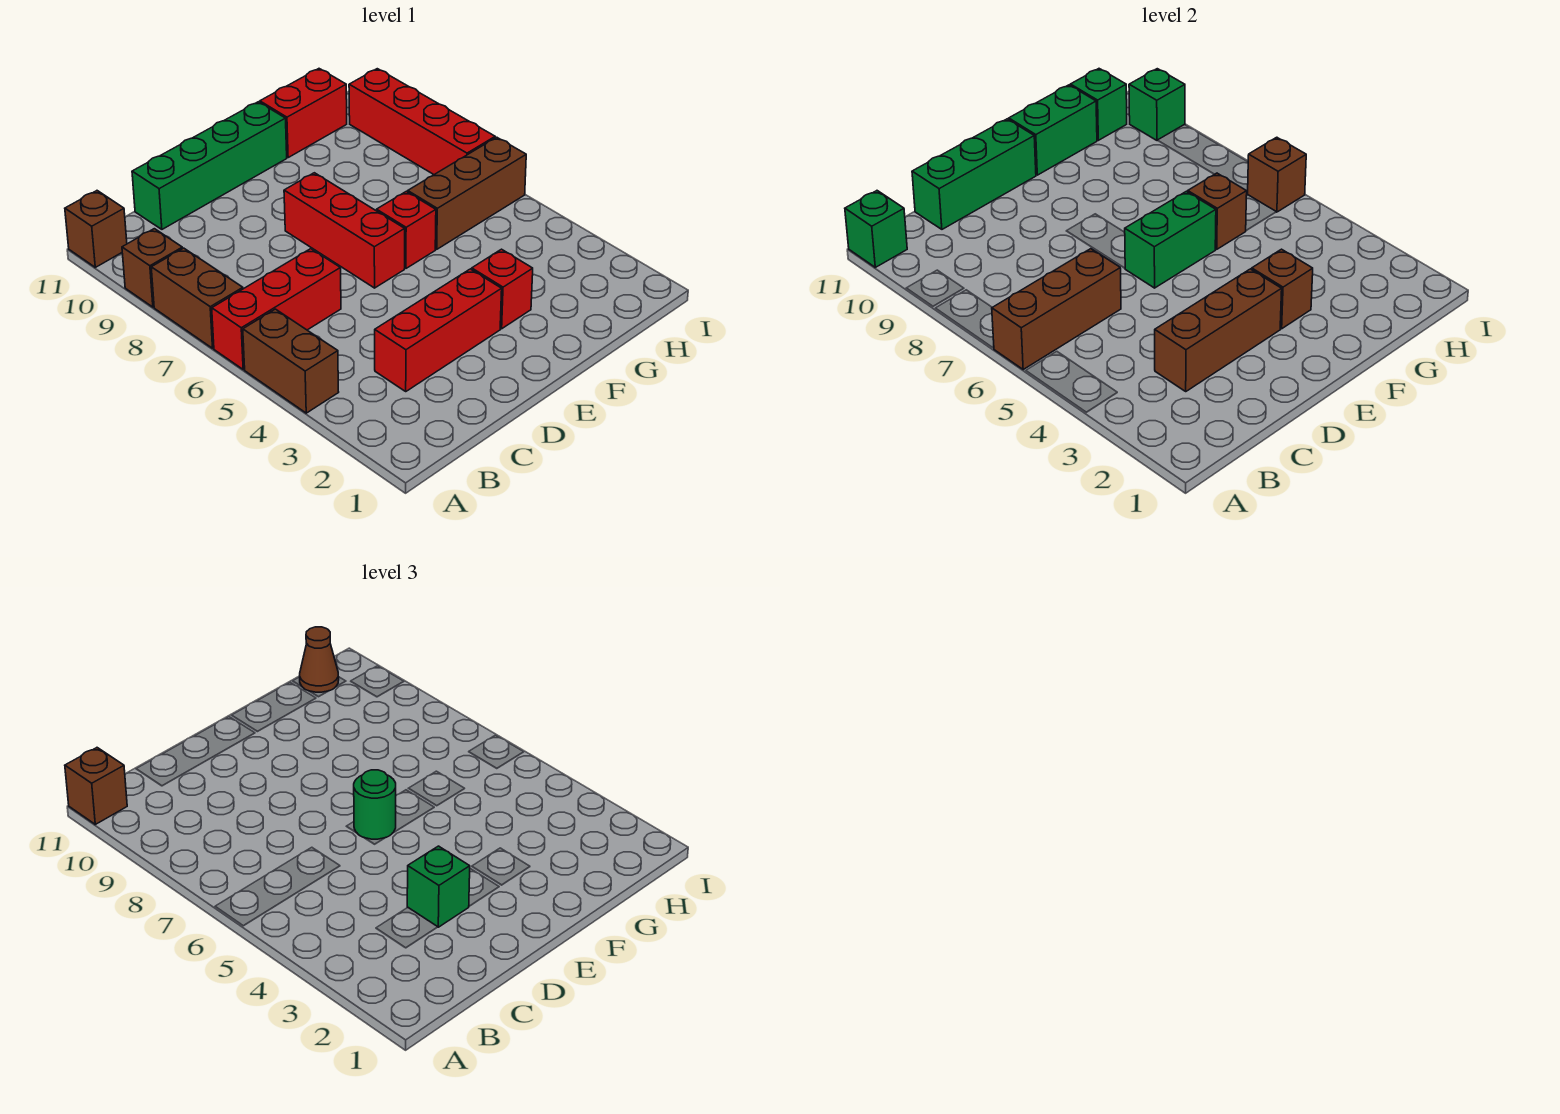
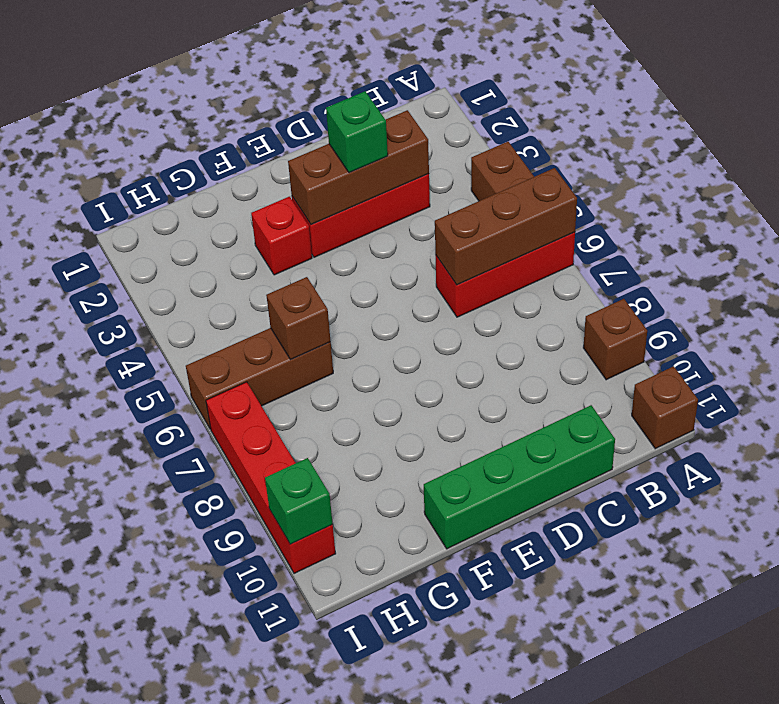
none -> brown brick A7:A8 level 1
none -> red brick E6:E8 level 1
none -> red brick F6 level 1

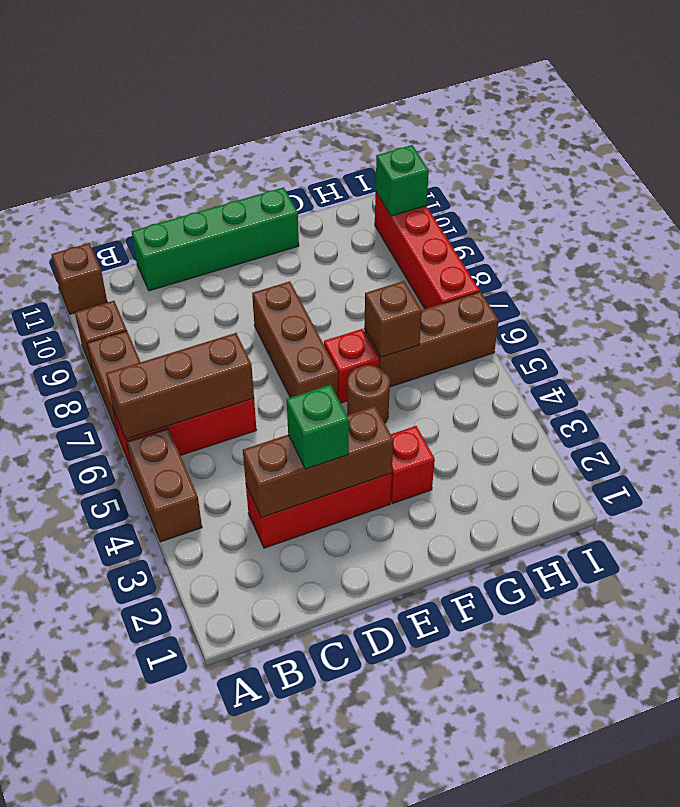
brown brick E6:E8 level 1 -> red brick E6:E8 level 1
brown round brick F5 level 1 -> none
none -> red brick G11:H11 level 1
none -> green brick A11 level 2
none -> green brick C11:E11 level 2

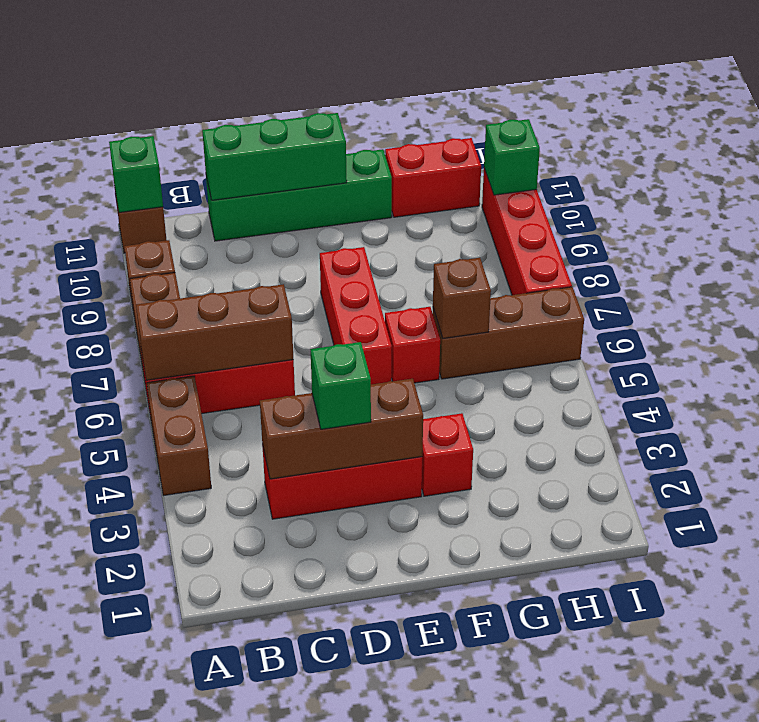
none -> green brick E6:F6 level 2
none -> brown brick F3 level 2
none -> green brick F11:G11 level 2

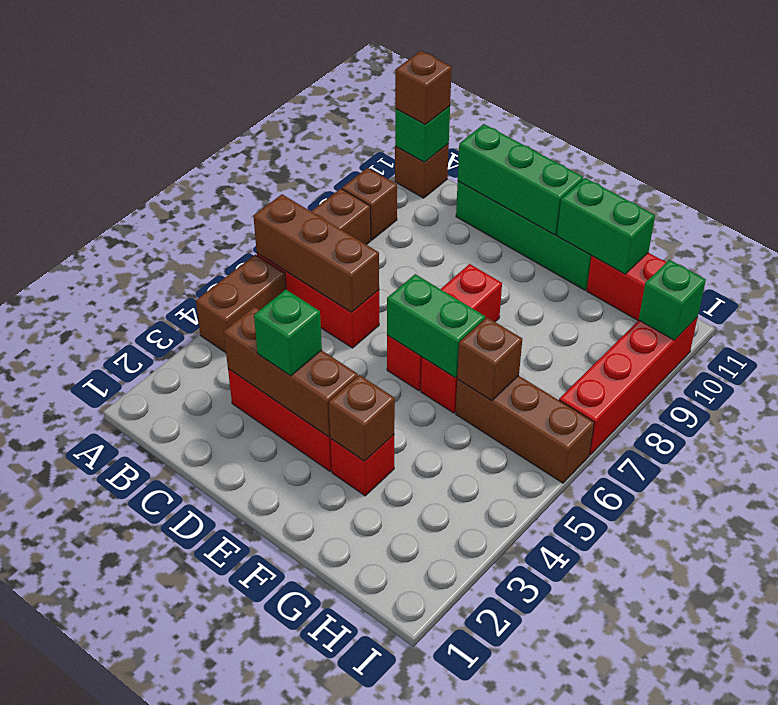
none -> green brick H11 level 2
none -> brown brick I6 level 2
none -> green round brick E6 level 3

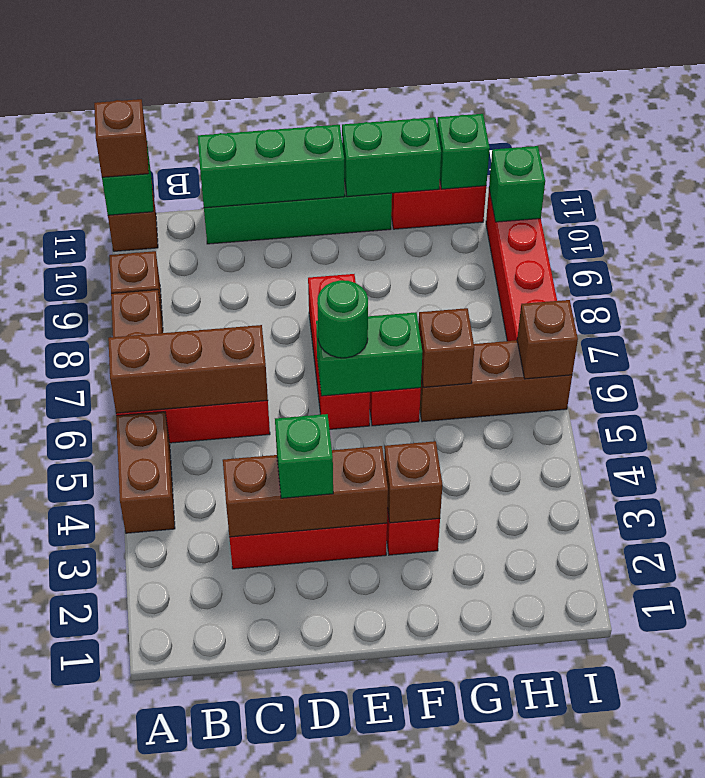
none -> brown cone H11 level 3

